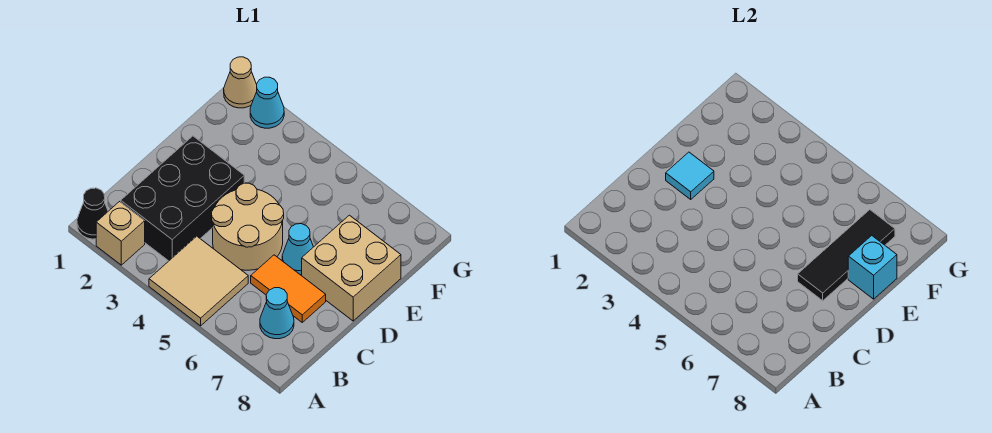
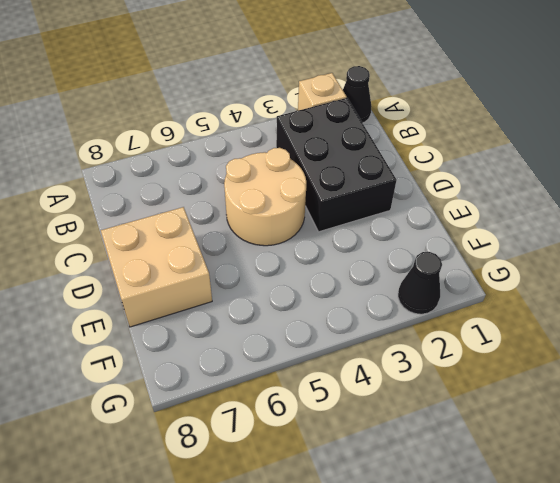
black cone G2 level 1 -> cyan cone G2 level 1
none -> tan tile A4:B5 level 1
none -> cyan cone B7 level 1
none -> orange tile C6:C7 level 1

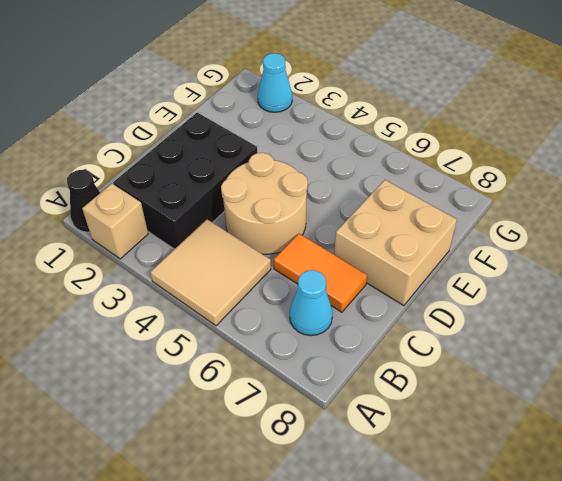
none -> cyan cone D6 level 1
none -> tan cone G1 level 1
none -> cyan tile D2 level 2

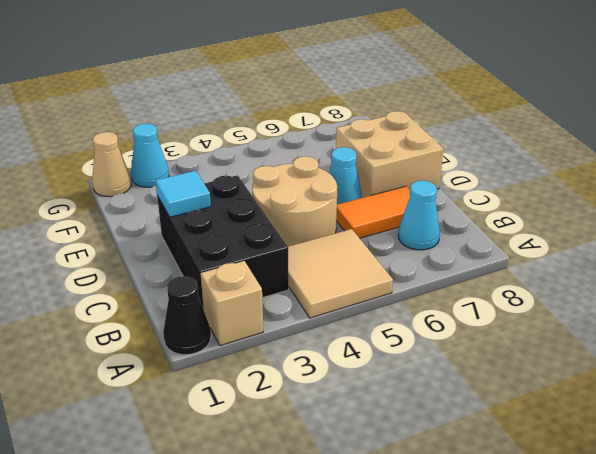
none -> black tile D7:F7 level 2
none -> cyan brick E8 level 2

